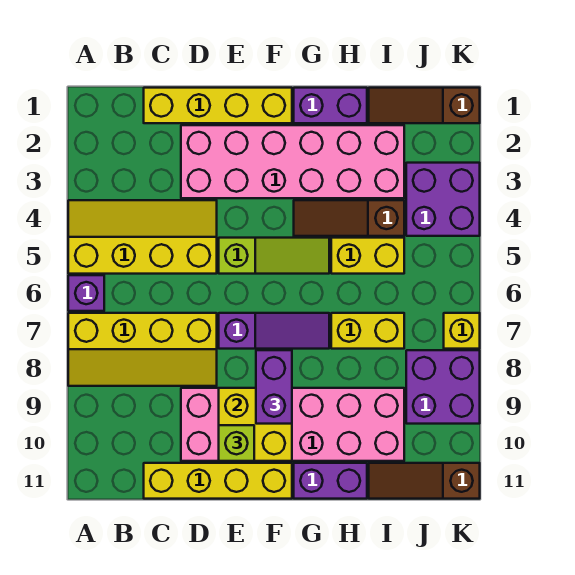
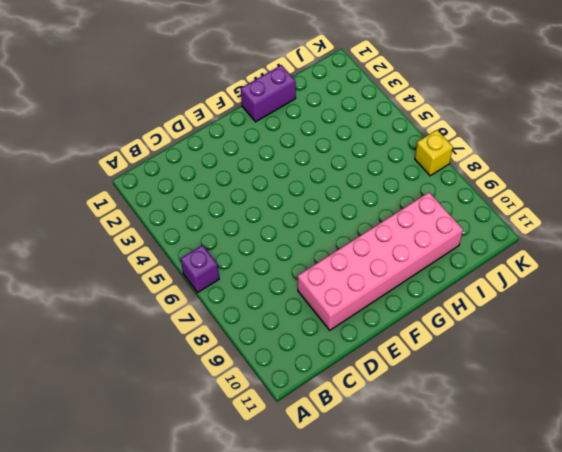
none -> yellow slope A4:D5 level 1 top 5
none -> yellow slope A7:D8 level 1 top 7
none -> yellow brick C1:F1 level 1

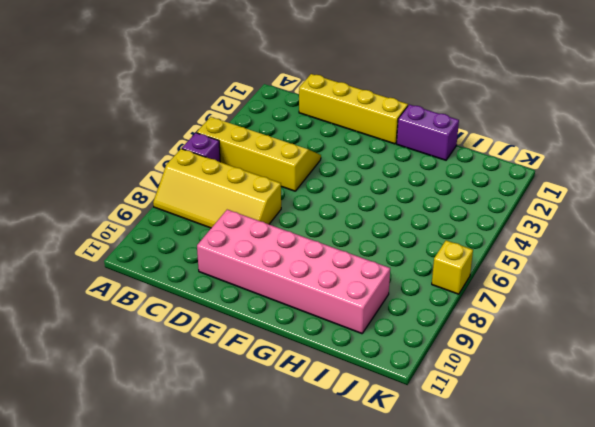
none -> yellow brick C11:F11 level 1
none -> pink brick D2:I3 level 1
none -> lime slope E5:G5 level 1 top E

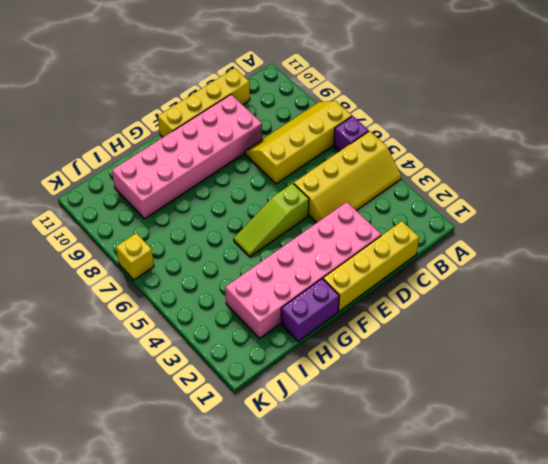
none -> purple slope E7:G7 level 1 top E
none -> brown slope G4:I4 level 1 top I
none -> purple brick G11:H11 level 1

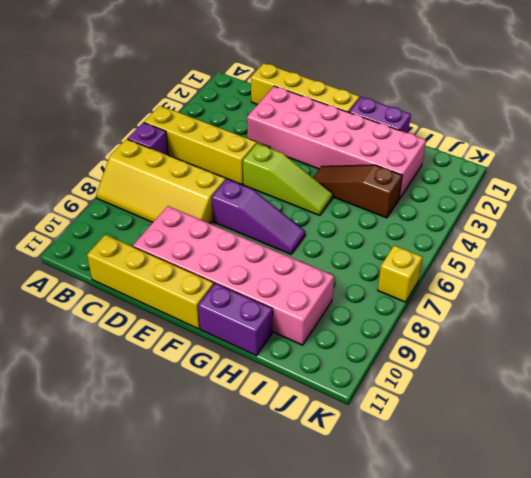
none -> yellow brick H5:I5 level 1
none -> yellow brick H7:I7 level 1
none -> brown slope I1:K1 level 1 top K

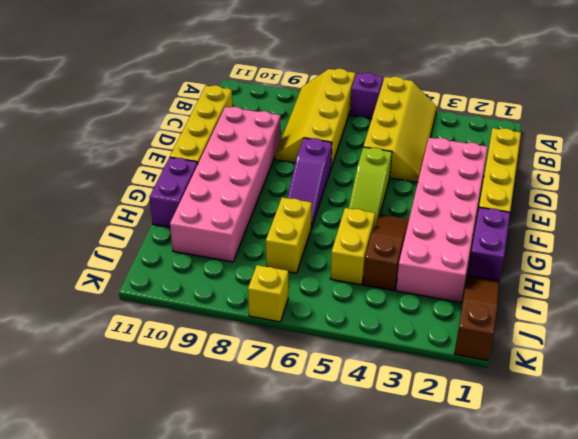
none -> brown slope I11:K11 level 1 top K
none -> purple brick J3:K4 level 1
none -> purple brick J8:K9 level 1

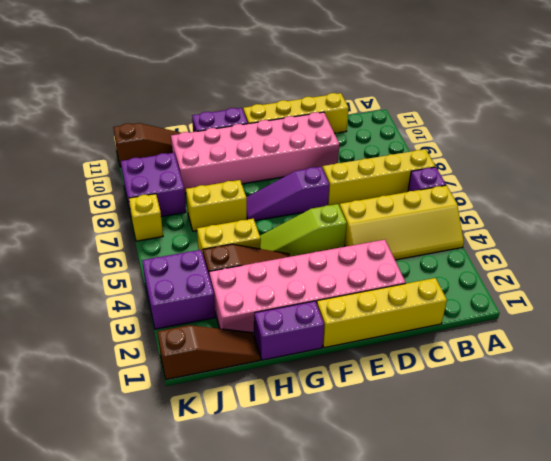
none -> yellow brick E9:F10 level 2
none -> lime brick E10 level 3
none -> purple brick F8:F9 level 3

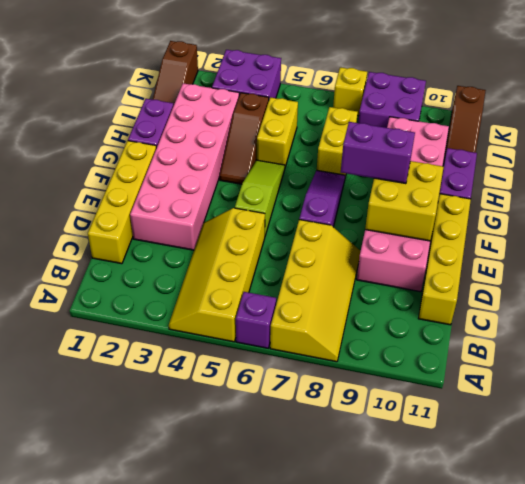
none -> lime brick E10 level 3

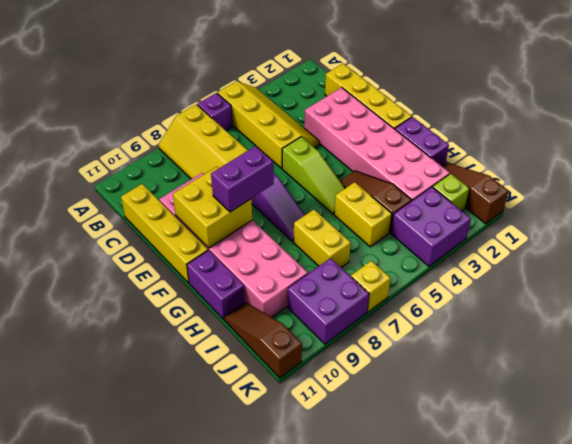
lime brick J2 level 1 -> lime brick E10 level 3

